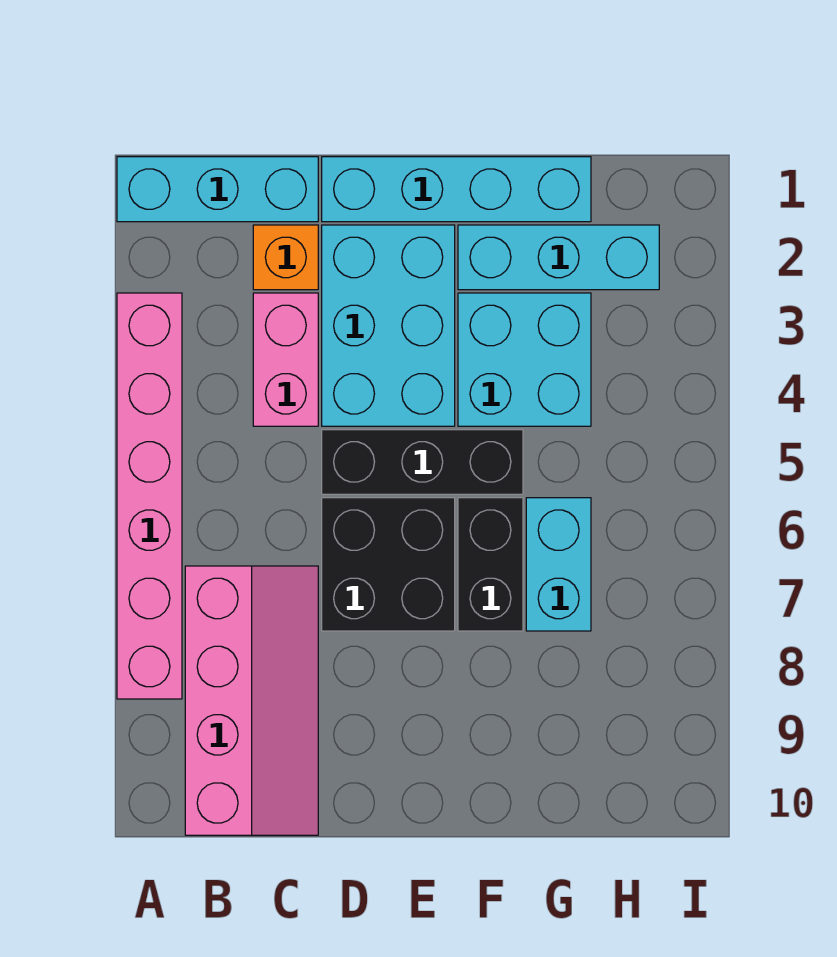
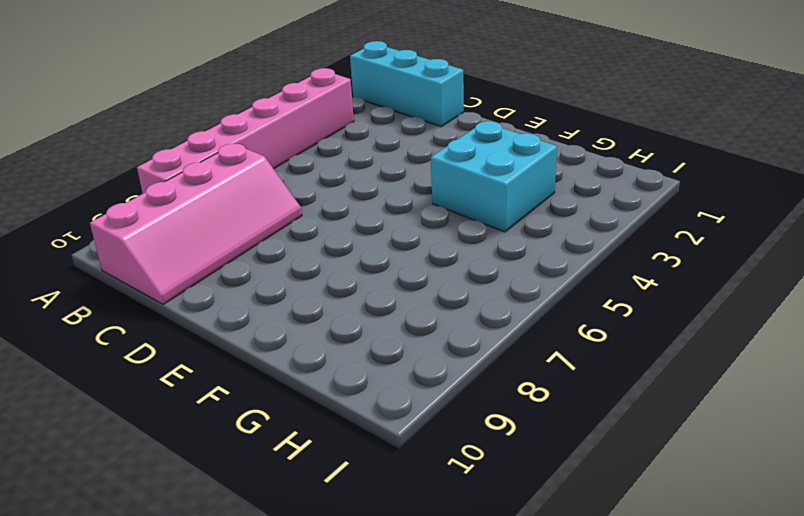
none -> orange brick C2 level 1
none -> pink brick C3:C4 level 1
none -> cyan brick D1:G1 level 1

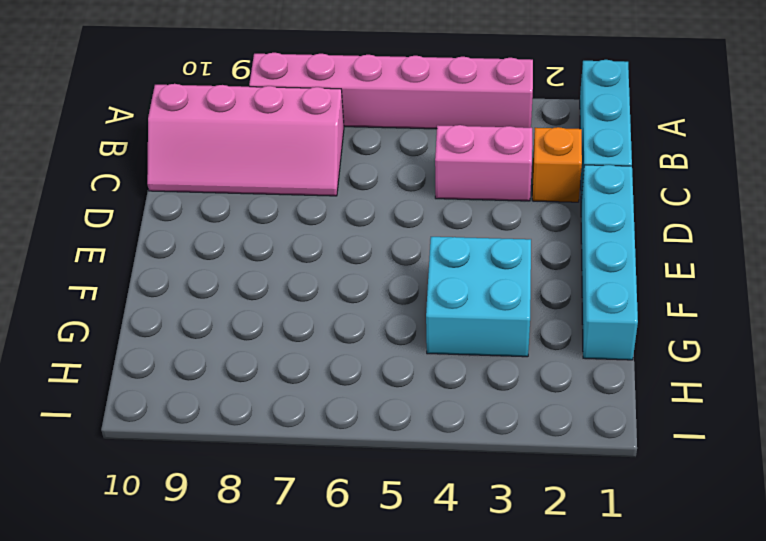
none -> cyan brick D2:E4 level 1
none -> black brick D5:F5 level 1
none -> black brick D6:E7 level 1

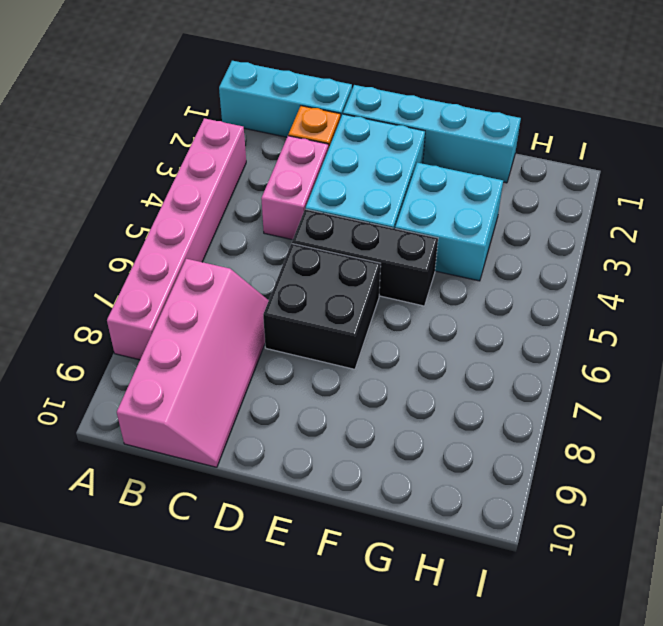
none -> cyan brick F2:H2 level 1
none -> black brick F6:F7 level 1
none -> cyan brick G6:G7 level 1

